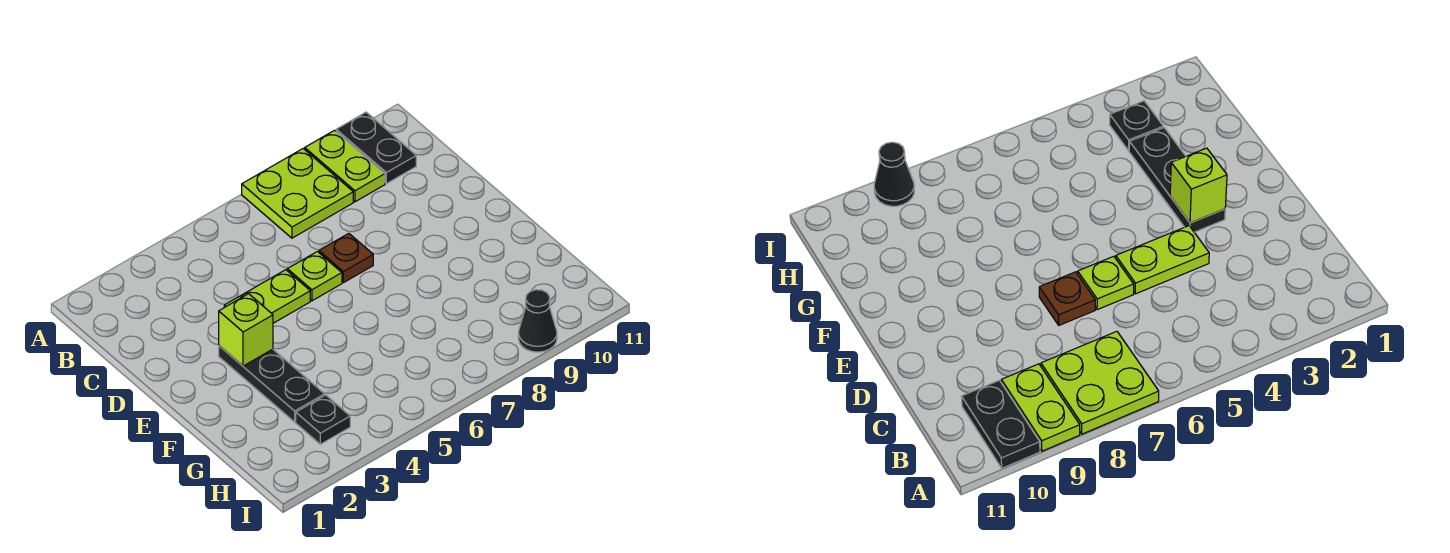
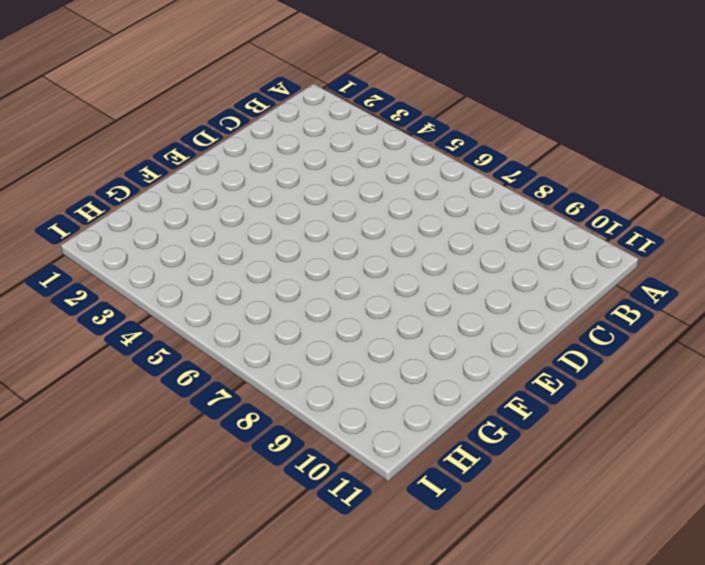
none -> lime plate A7:B8 level 1
none -> lime plate A9:B9 level 1

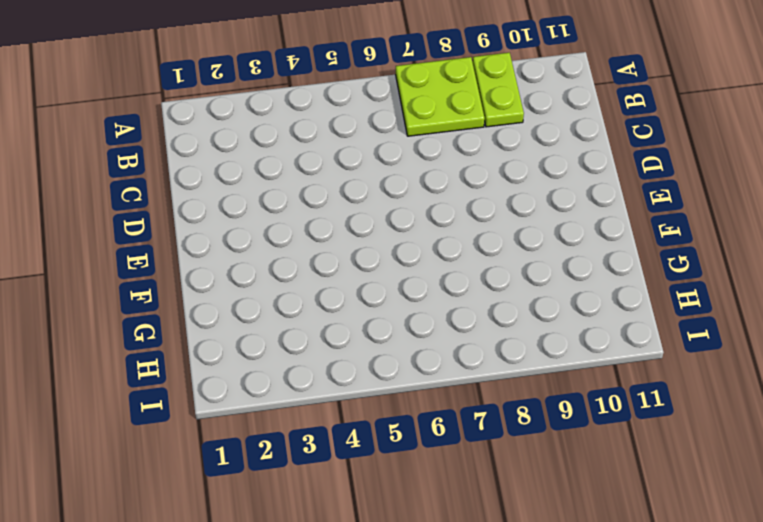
none -> black plate A10:B10 level 1
none -> lime plate D4:D5 level 1

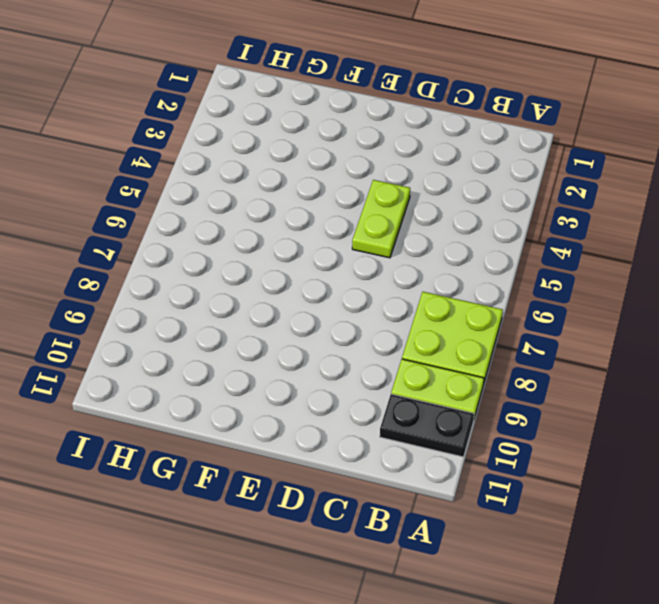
none -> lime plate D6 level 1
none -> brown plate D7 level 1

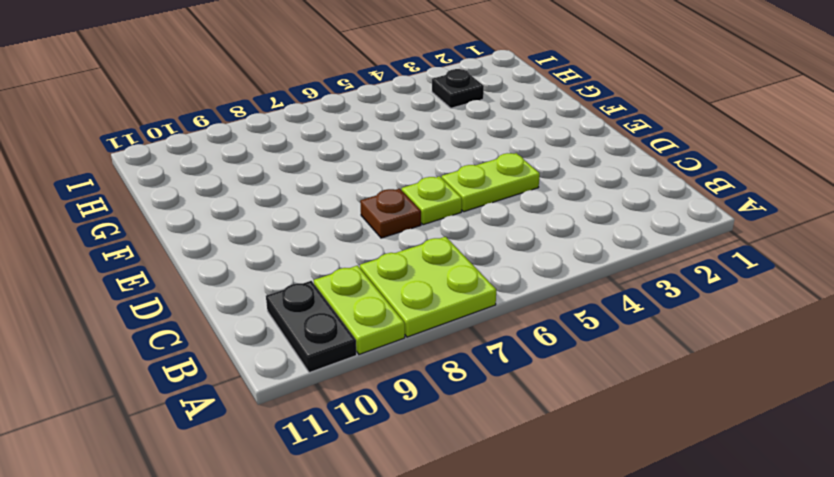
none -> black plate E3:G3 level 1
none -> black cone I9 level 1

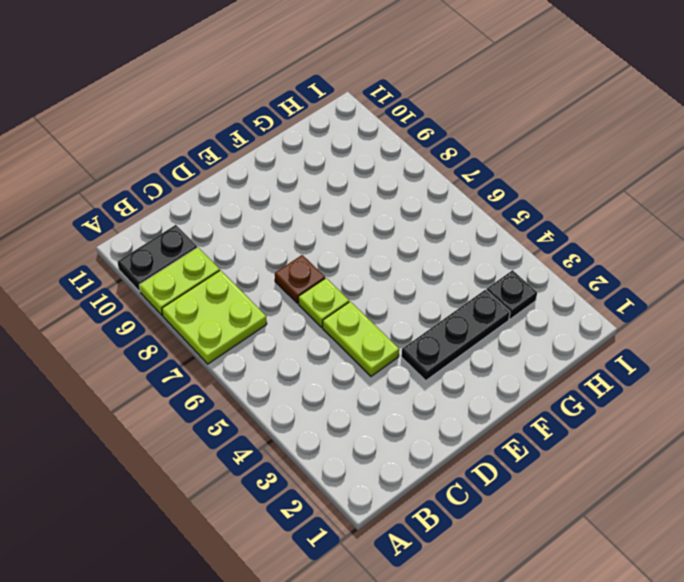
none -> black cone I9 level 1
none -> lime brick E3 level 2

